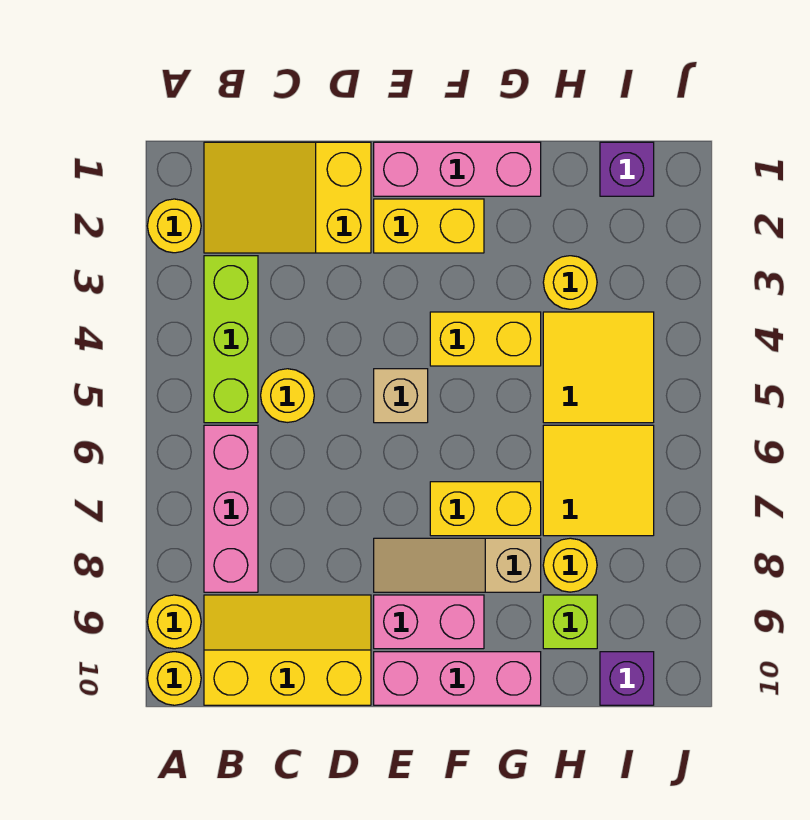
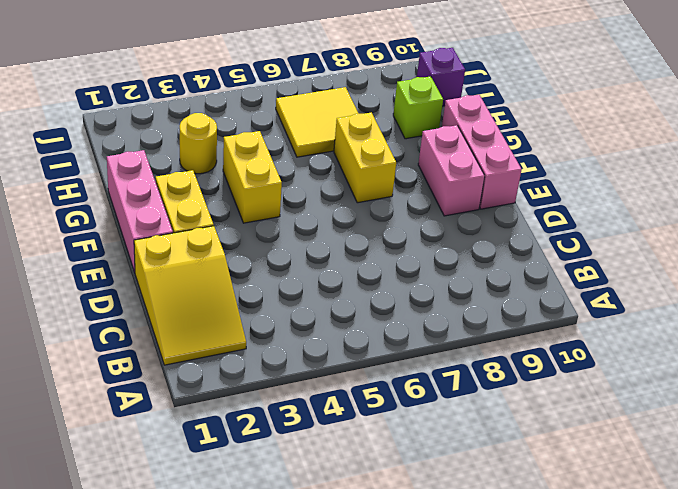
none -> yellow round brick A2 level 1
none -> yellow round brick A9 level 1
none -> yellow round brick A10 level 1

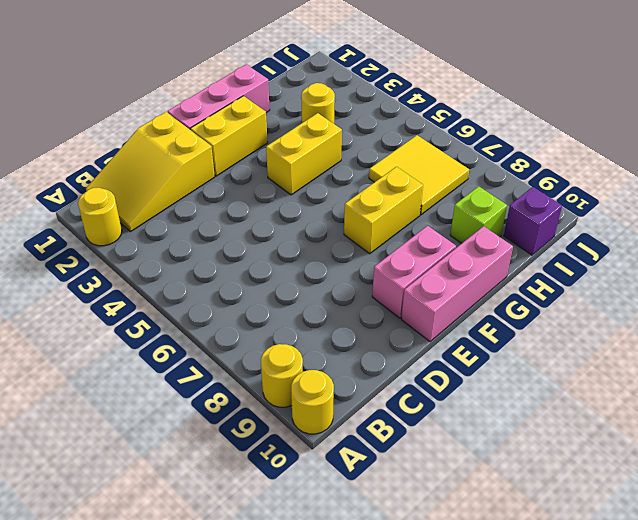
none -> lime brick B3:B5 level 1
none -> pink brick B6:B8 level 1
none -> yellow slope B9:D10 level 1 top 10

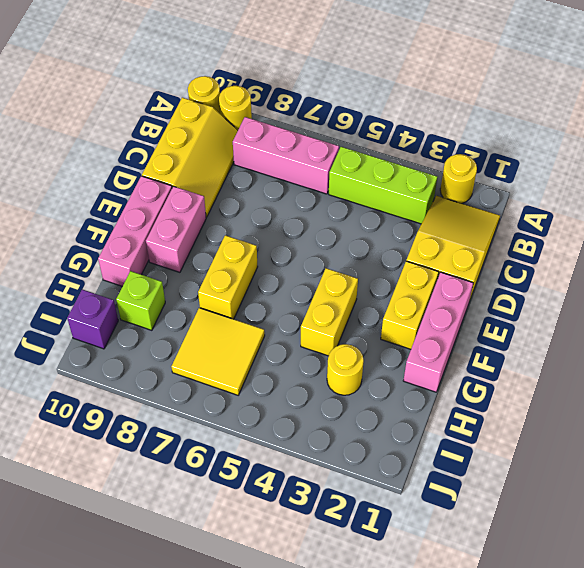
none -> yellow round brick C5 level 1
none -> tan brick E5 level 1
none -> tan slope E8:G8 level 1 top G

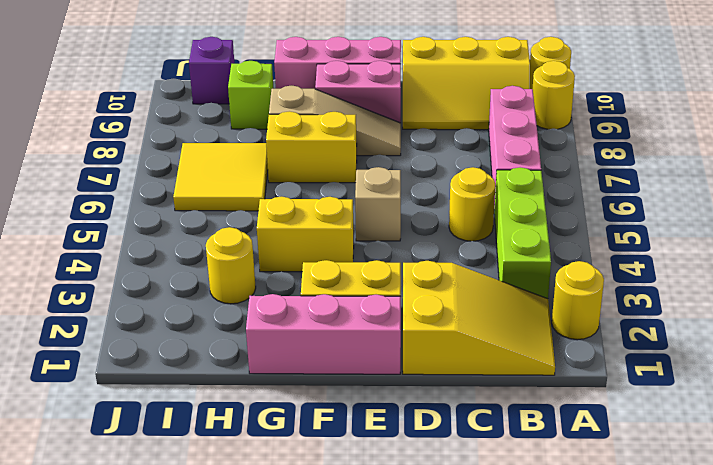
none -> yellow tile H4:I5 level 1
none -> yellow round brick H8 level 1
none -> purple brick I1 level 1

